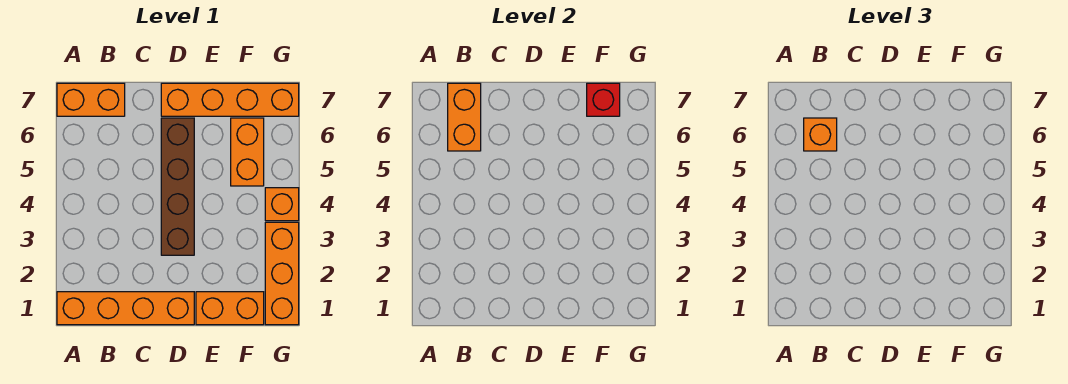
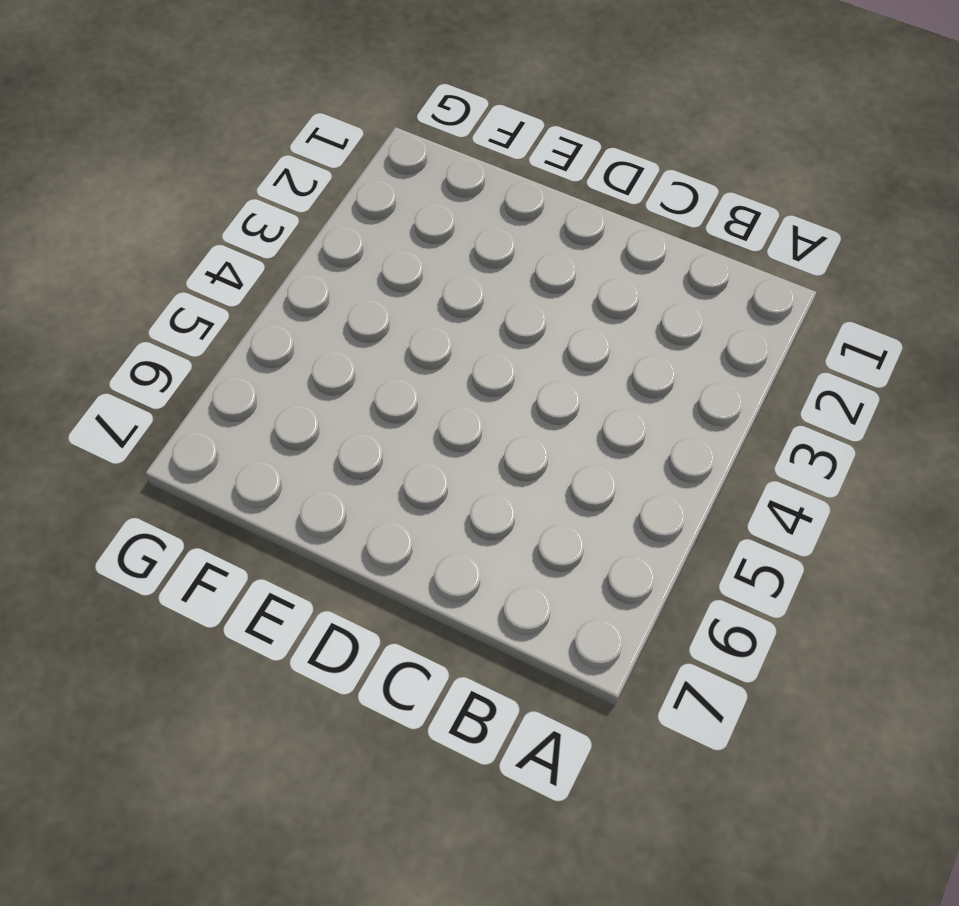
none -> orange brick A1:D1 level 1
none -> orange brick A7:B7 level 1

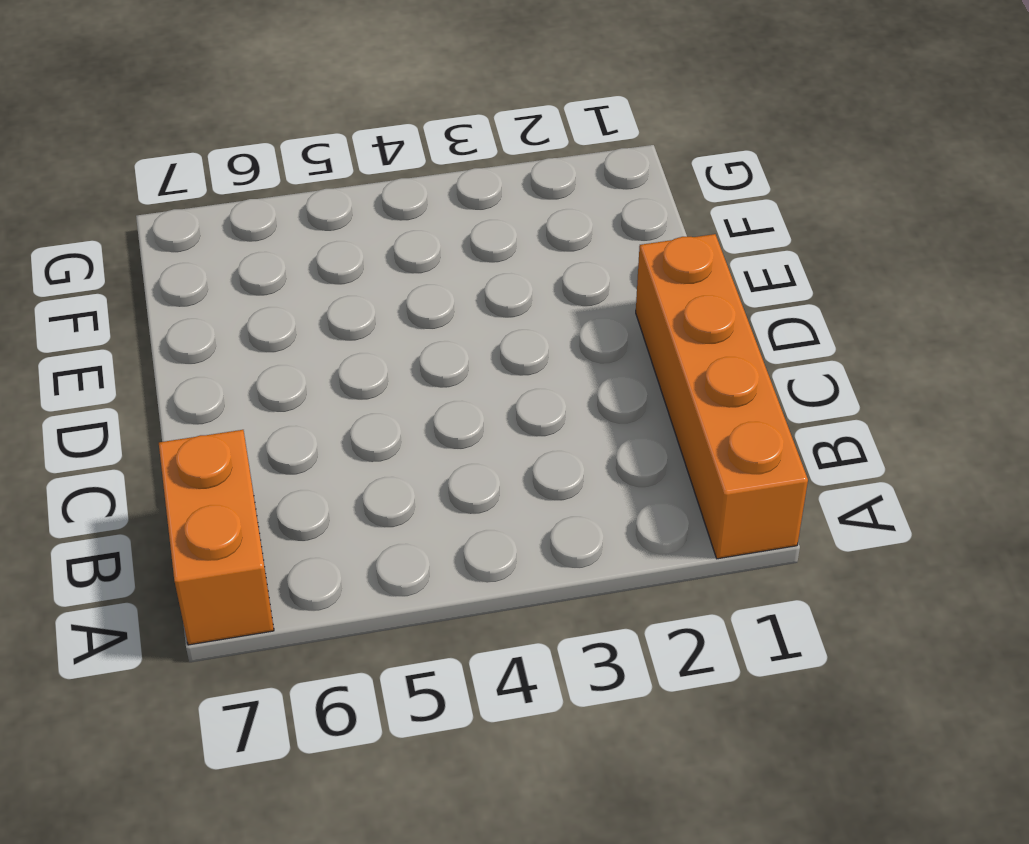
none -> brown brick D3:D6 level 1
none -> orange brick D7:G7 level 1

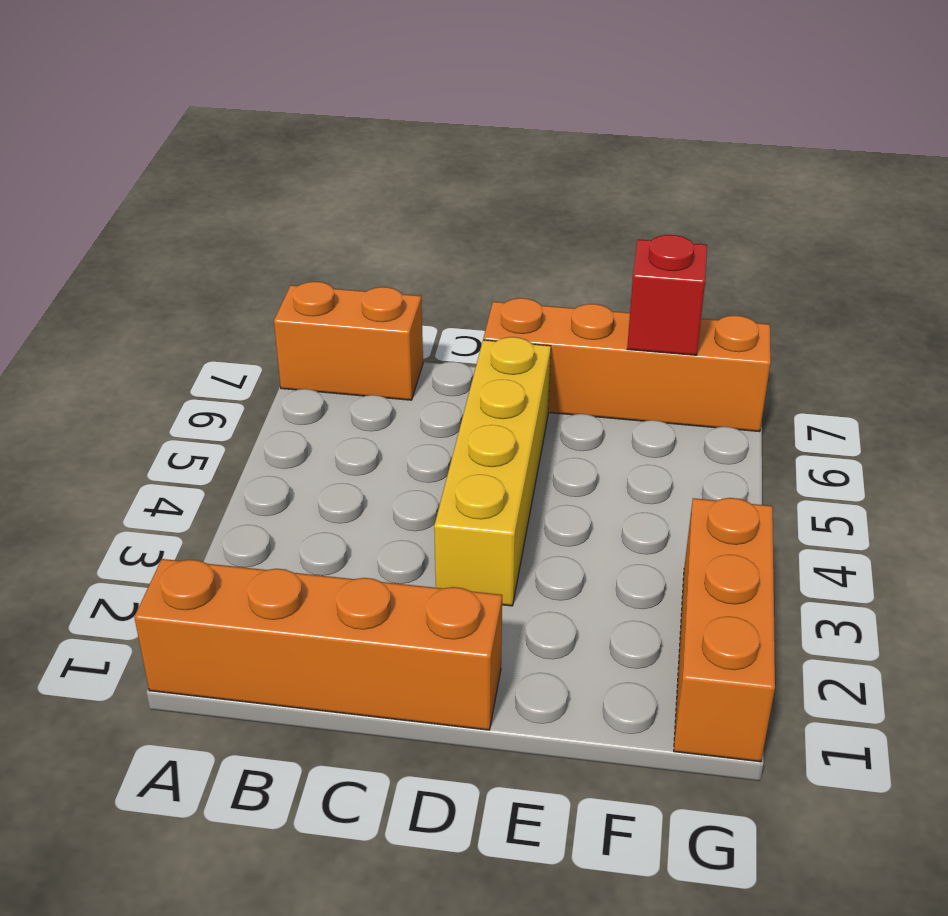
yellow brick D3:D6 level 1 -> brown brick D3:D6 level 1
none -> orange brick E1:F1 level 1
none -> orange brick F5:F6 level 1

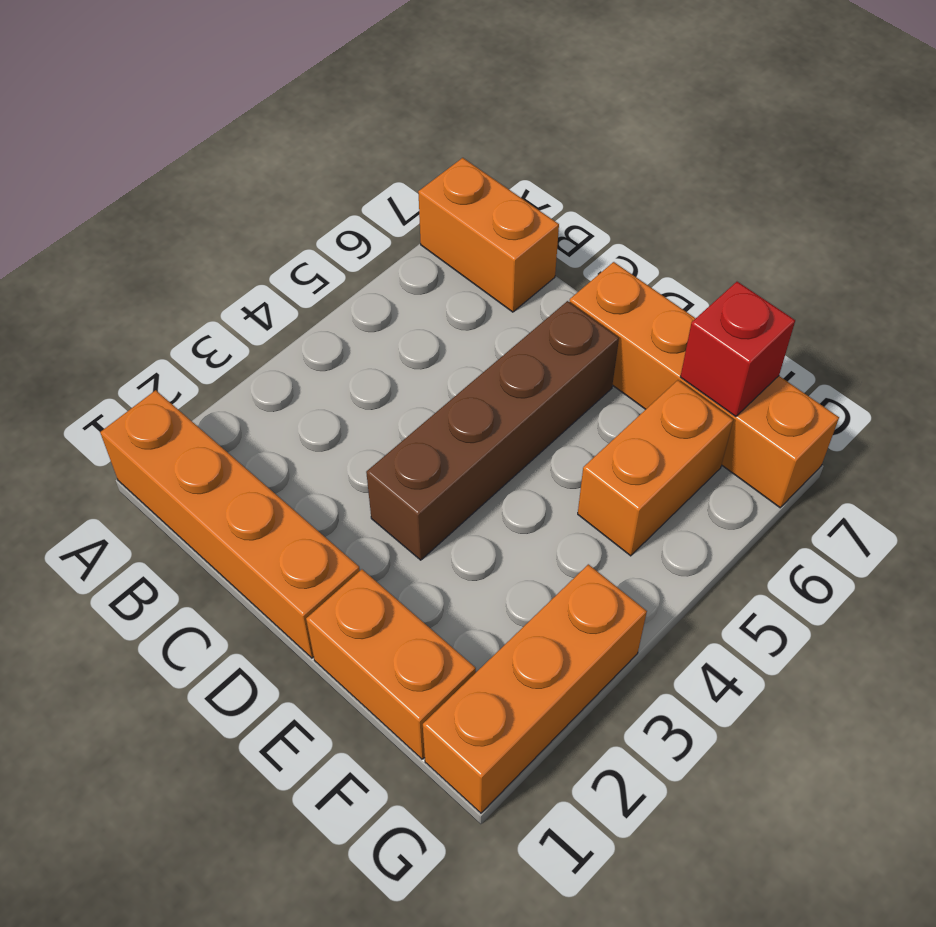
none -> orange brick G4 level 1
none -> orange brick B6:B7 level 2

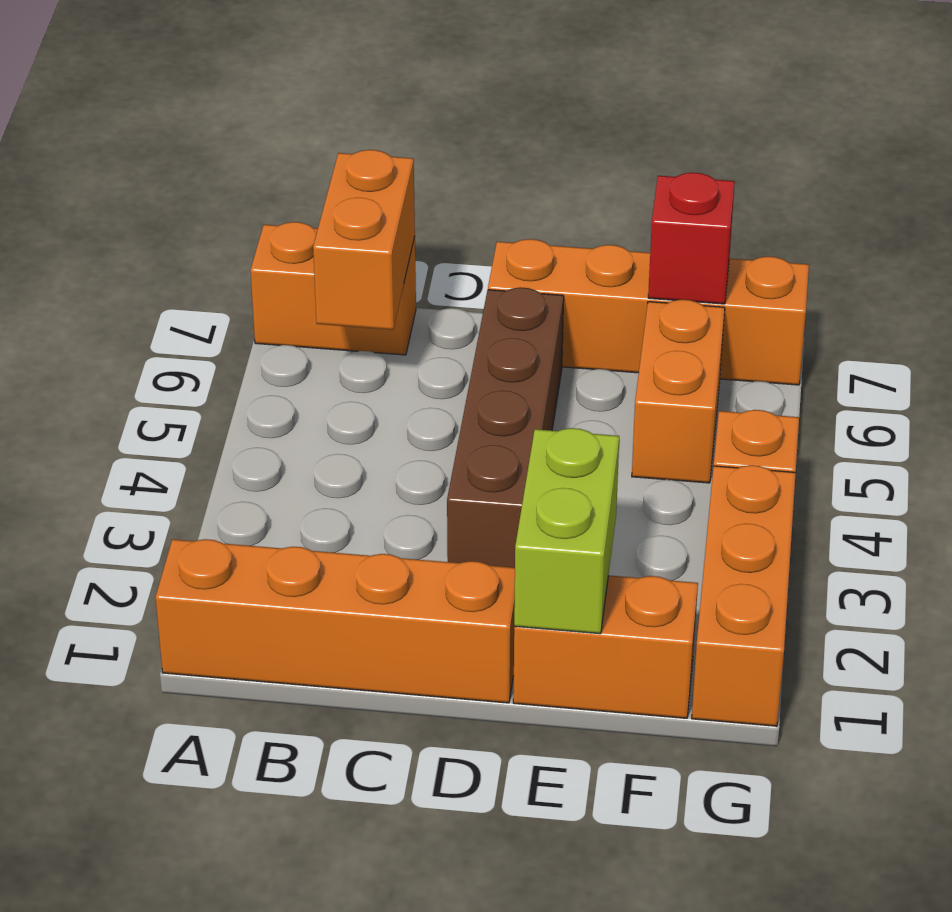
lime brick E1:E2 level 2 -> none
none -> orange brick B6 level 3

